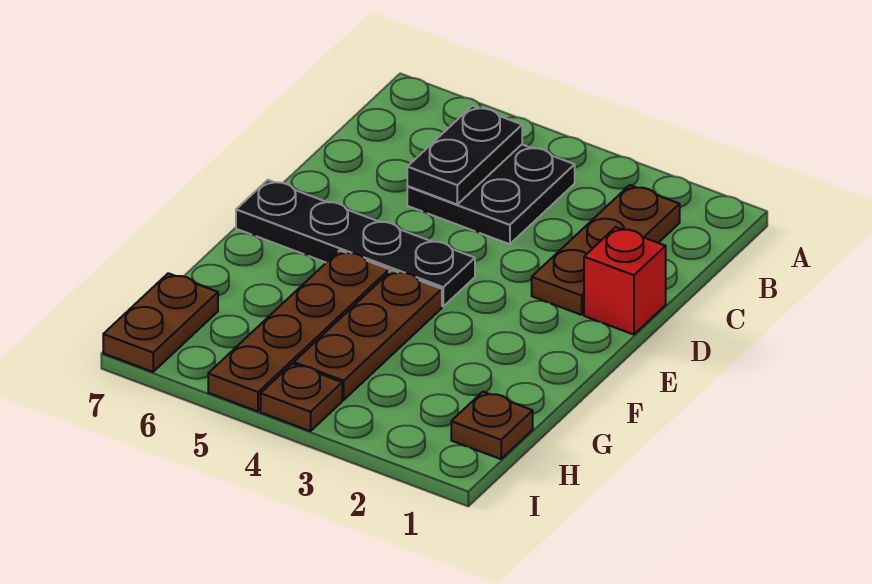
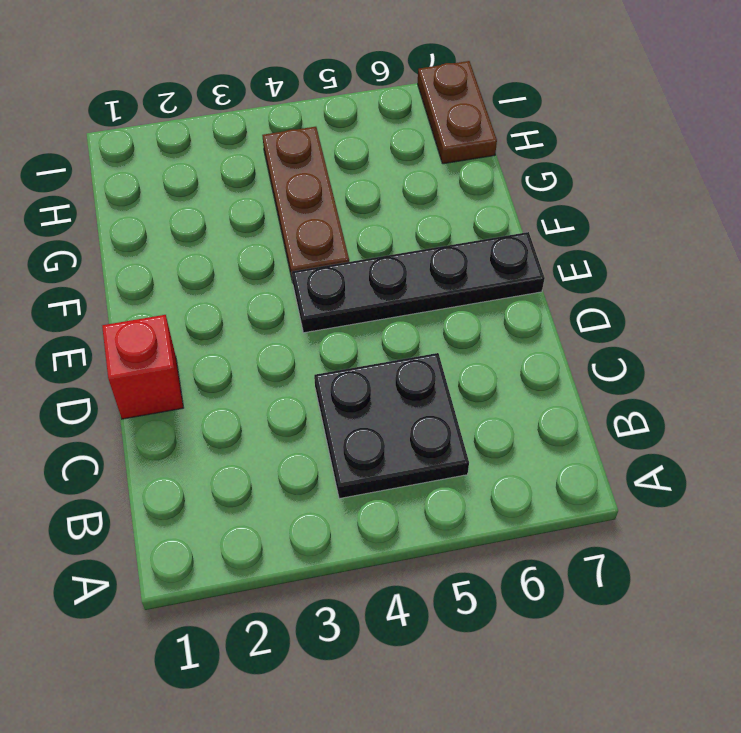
none -> brown plate B2:D2 level 1
none -> brown plate F5:I5 level 1

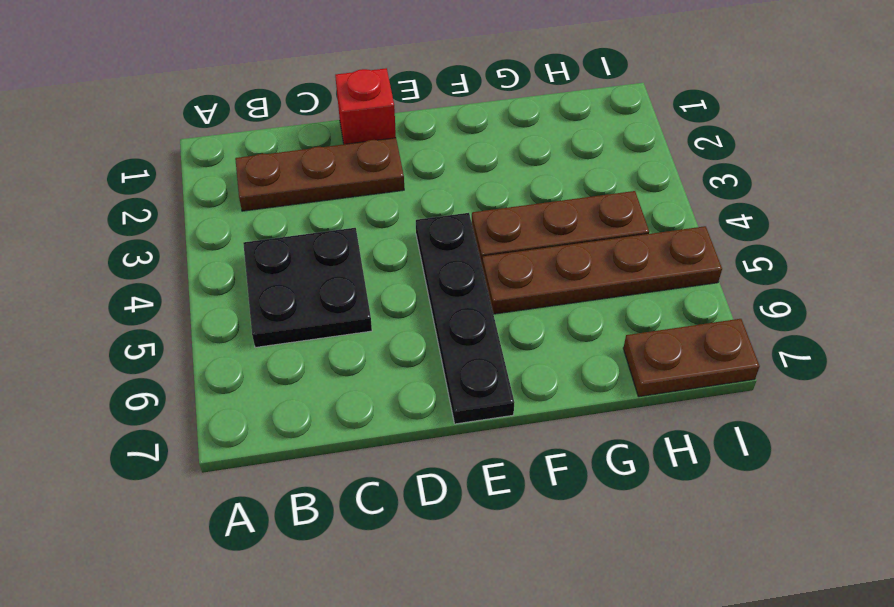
none -> brown plate H1 level 1
none -> brown plate I4 level 1

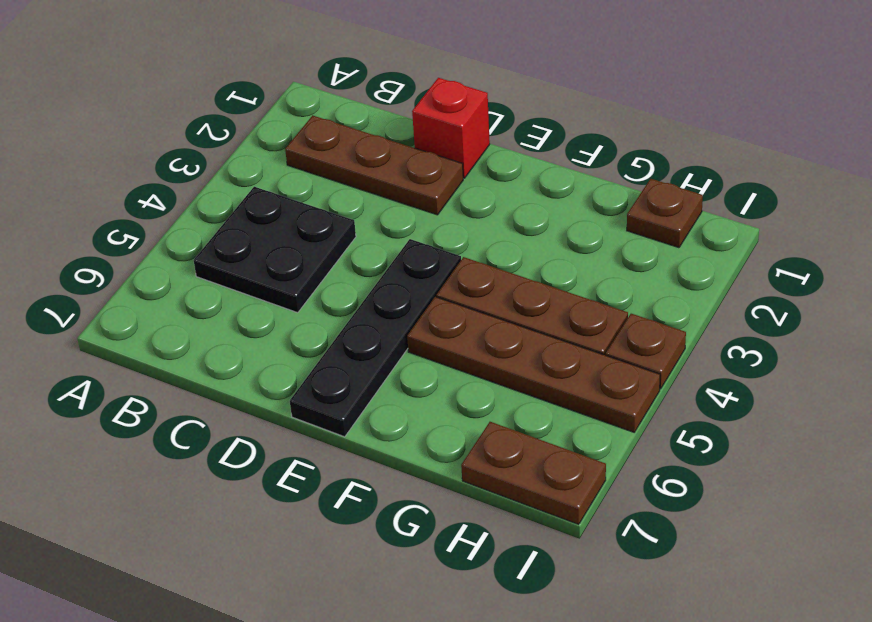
none -> black plate B5:C5 level 2

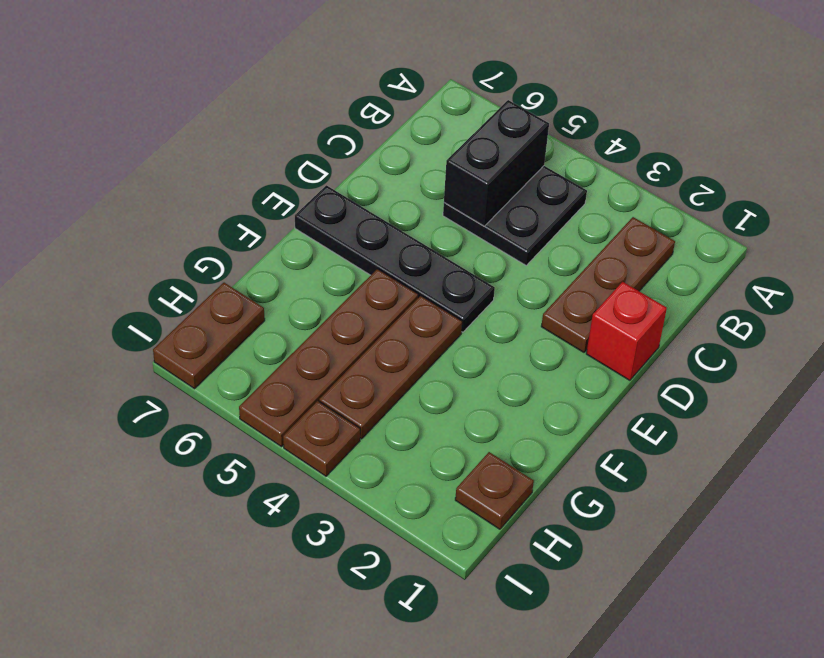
black brick B5:C5 level 2 -> black plate B5:C5 level 2

